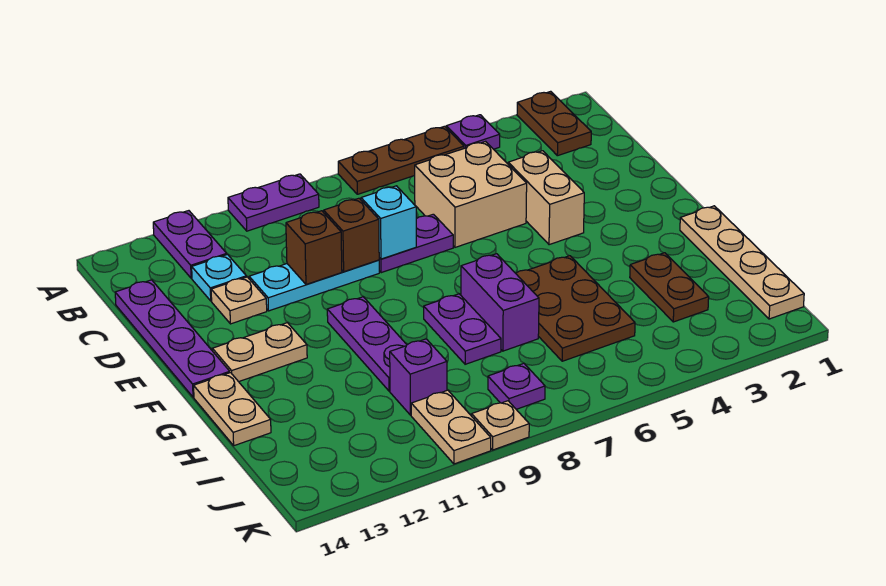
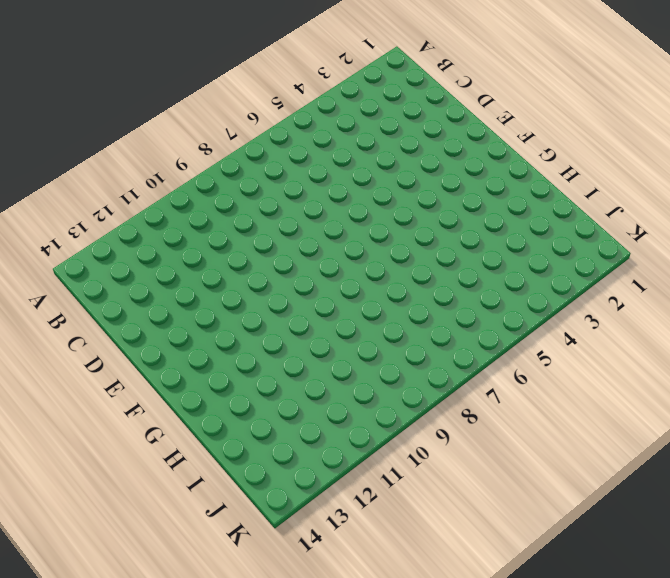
none -> brown plate A2:B2 level 1
none -> purple plate A4 level 1
none -> brown plate A5:A7 level 1

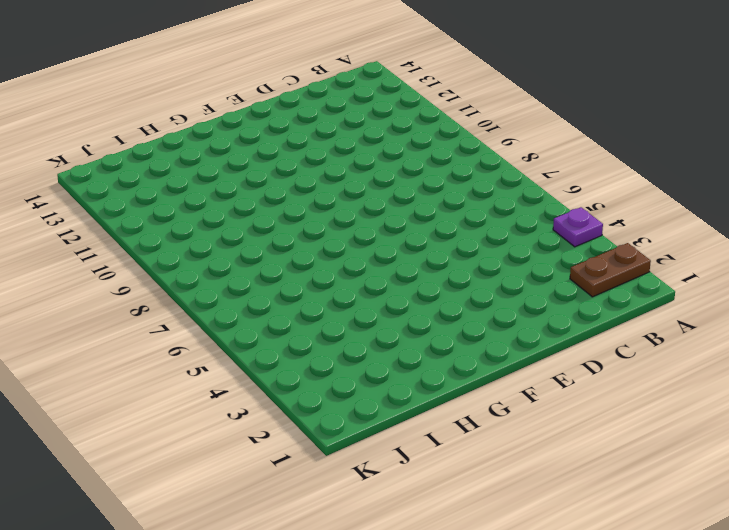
none -> brown plate A5:A7 level 1
none -> purple plate A9:A10 level 1
none -> purple plate A12:B12 level 1

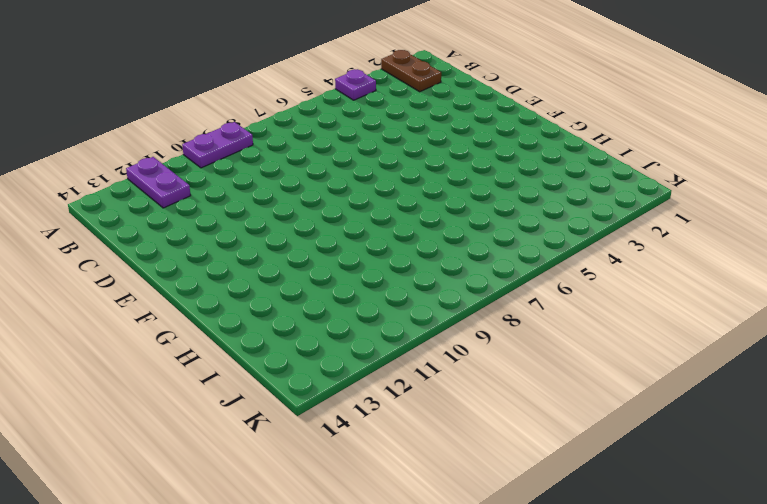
none -> brown plate A5:A7 level 1
none -> tan brick C5:D6 level 1
none -> cyan plate C12 level 1

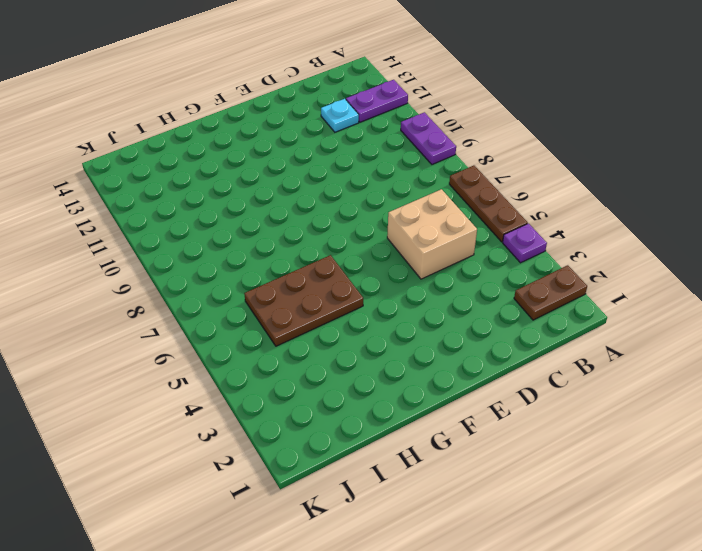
none -> purple plate C14:F14 level 1
none -> tan brick D4:E4 level 1
none -> purple plate D7:D8 level 1

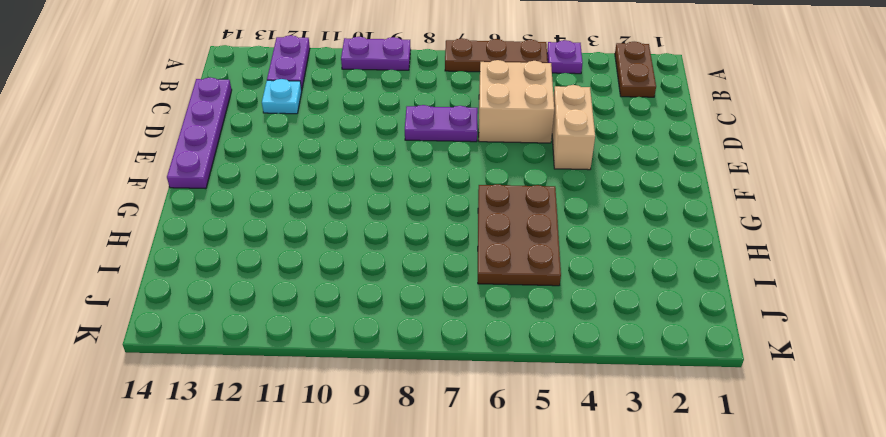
none -> cyan plate D9:D11 level 1
none -> tan plate D12 level 1
none -> purple plate F10:H10 level 1

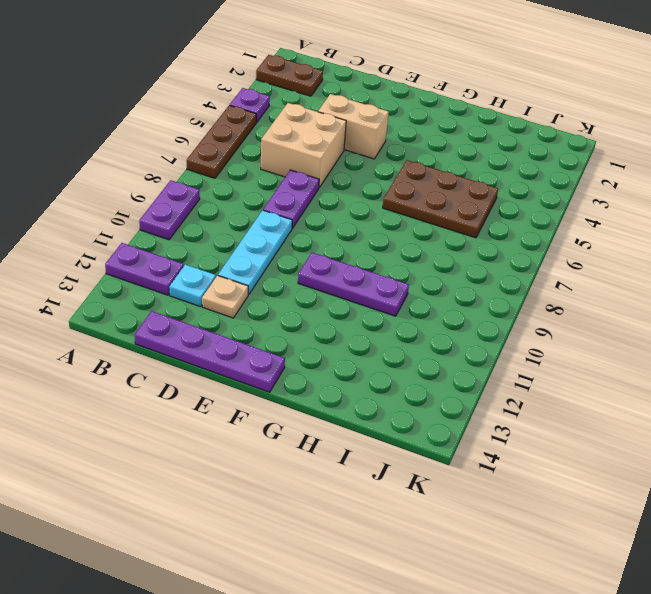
none -> tan plate F12:F13 level 1
none -> tan plate G1:J1 level 1
none -> purple brick G7:H7 level 1

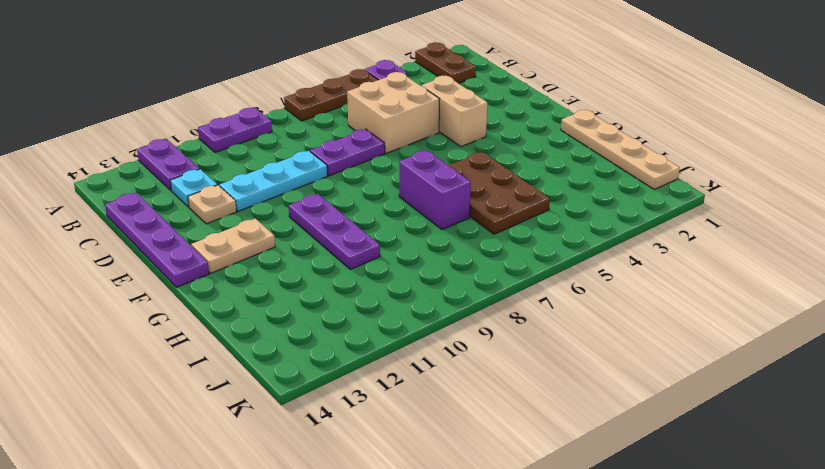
none -> purple plate G8:H8 level 1
none -> tan plate G14:H14 level 1
none -> brown plate H3:I3 level 1

